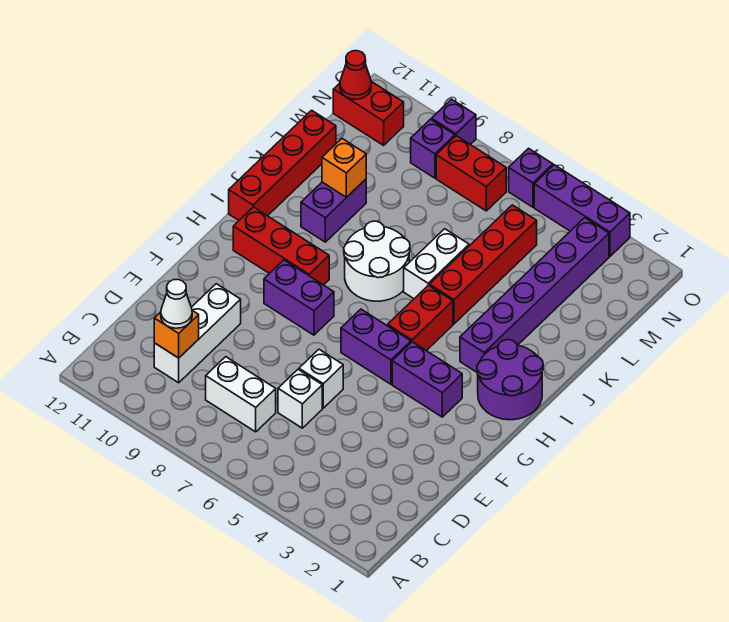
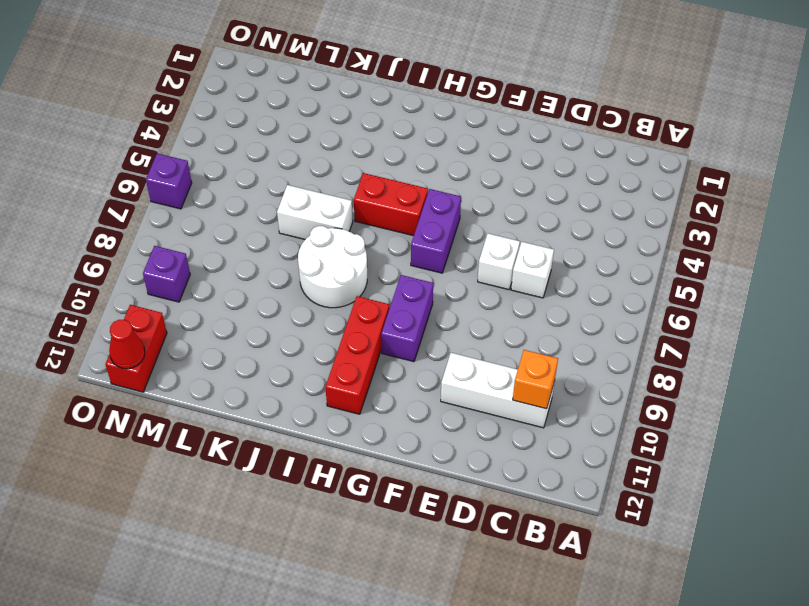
none -> white brick C7:C8 level 1
none -> purple brick G3:G4 level 1
none -> purple round brick H1:I2 level 1

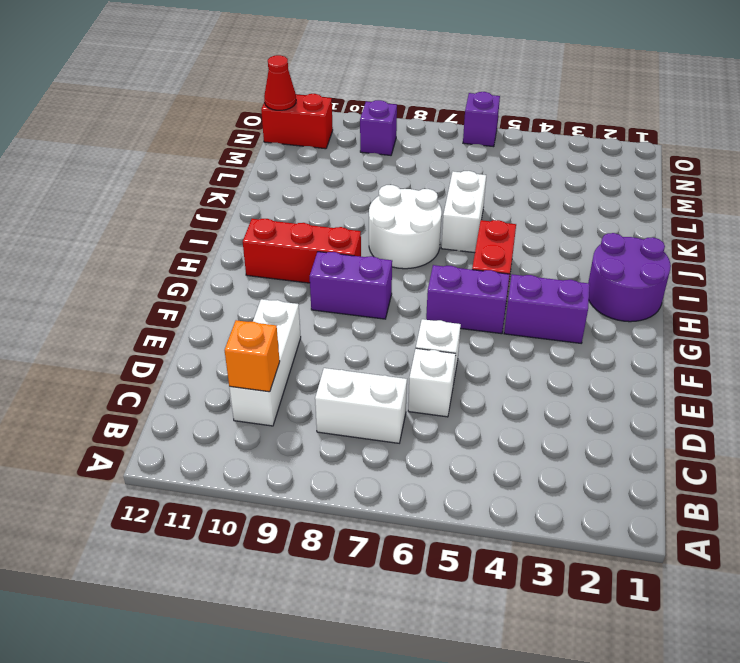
none -> purple brick I3:N3 level 1
none -> red brick I12:L12 level 1
none -> red brick J5:M5 level 1

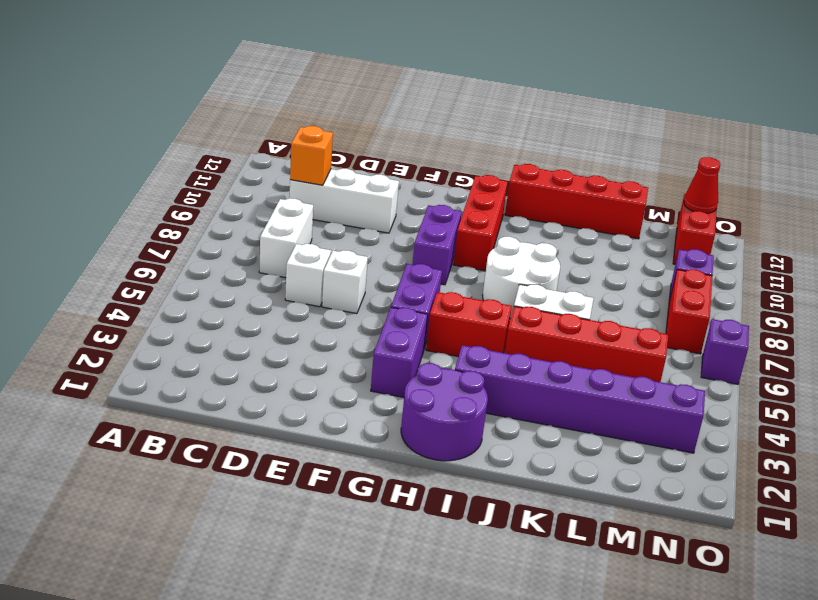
none -> purple brick J10:K10 level 1
none -> purple brick O3:O5 level 1
none -> purple brick O9 level 1

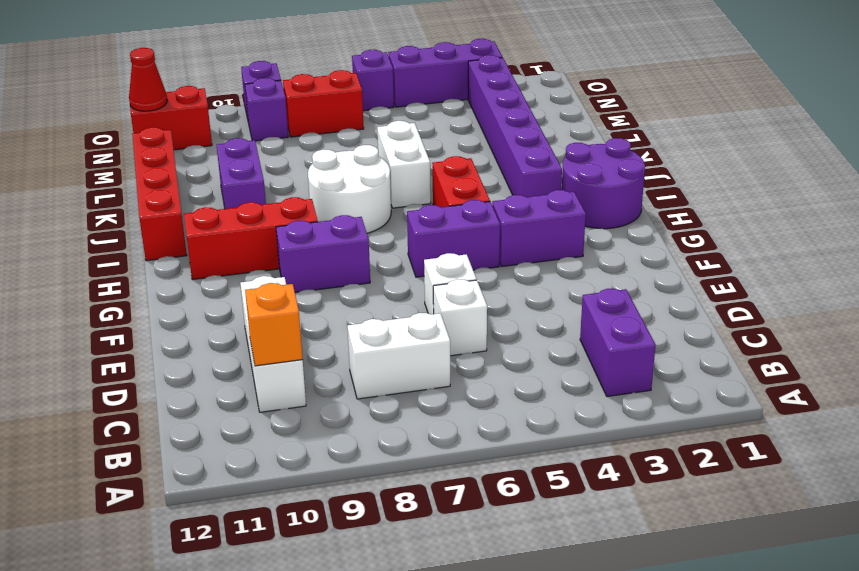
purple brick B3:C3 level 1 -> none
none -> red brick J5:M5 level 1
none -> orange brick K10 level 2
none -> white cone C10 level 3

